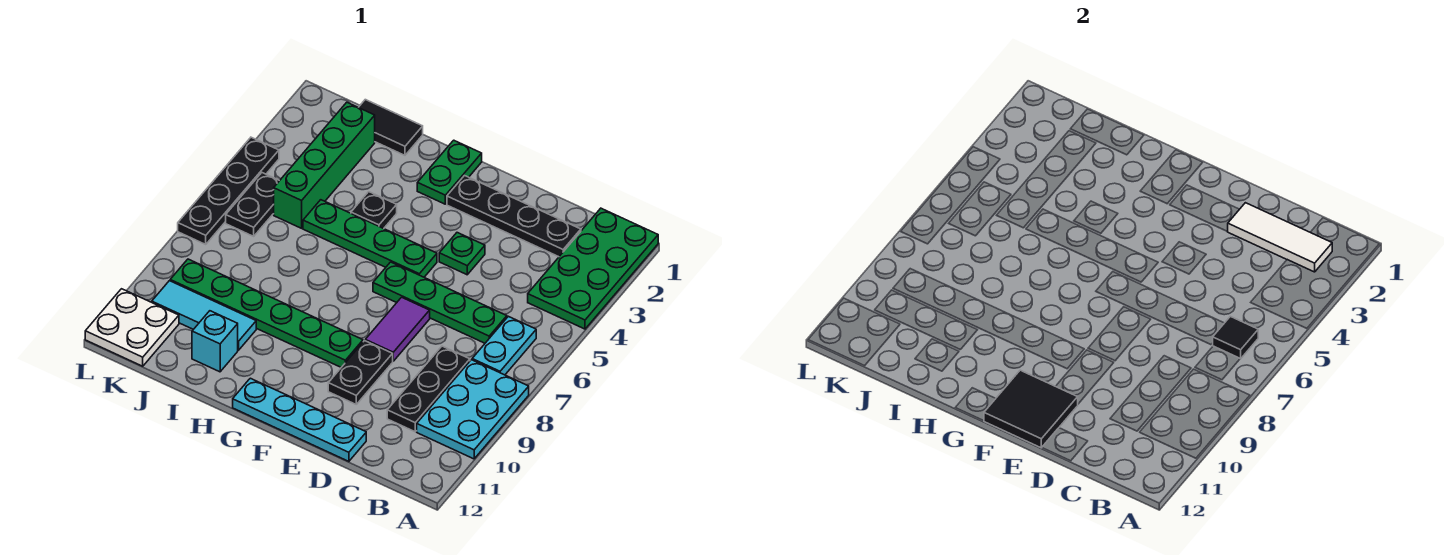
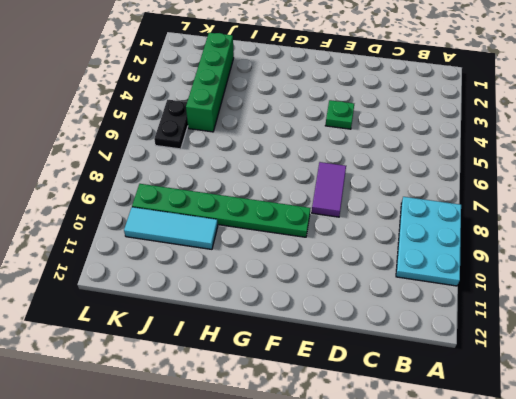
none -> green plate A1:B4 level 1
none -> cyan plate B6:B7 level 1
none -> black plate C2:F2 level 1

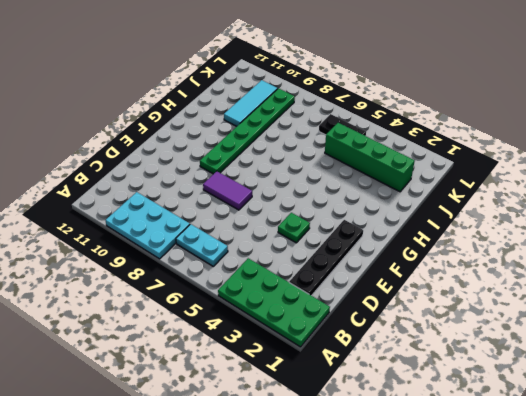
none -> green plate C6:F6 level 1
none -> black plate C8:C10 level 1
none -> cyan plate D12:G12 level 1

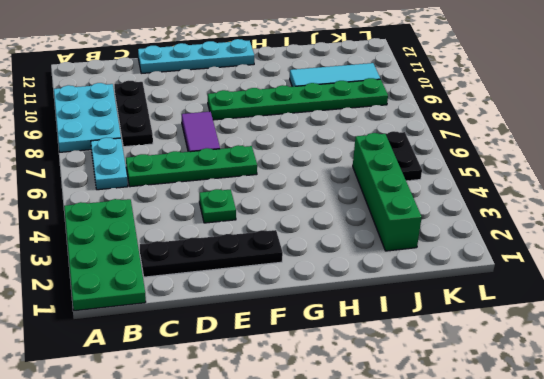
none -> black plate E9:E10 level 1
none -> green plate F5:I5 level 1
none -> green plate G1:G2 level 1

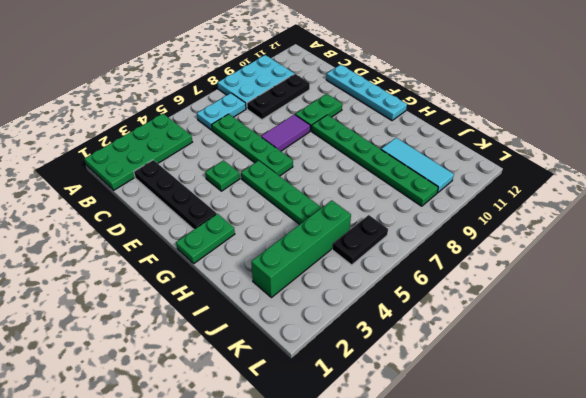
green plate E9:E10 level 1 -> black plate E9:E10 level 1
none -> black plate H4 level 1
none -> black tile I1:J1 level 1
none -> cyan brick I11 level 1

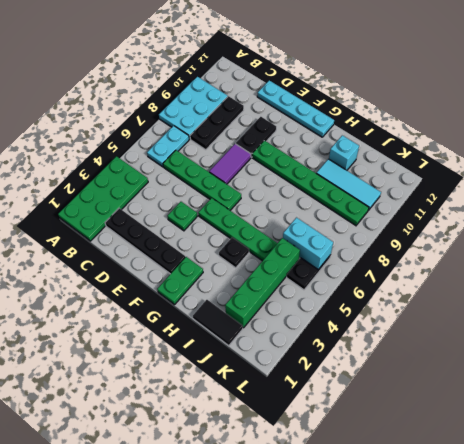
cyan brick J6:K6 level 2 -> none
none -> white plate K11:L12 level 1
none -> black plate L4:L7 level 1
none -> white tile B2:D2 level 2

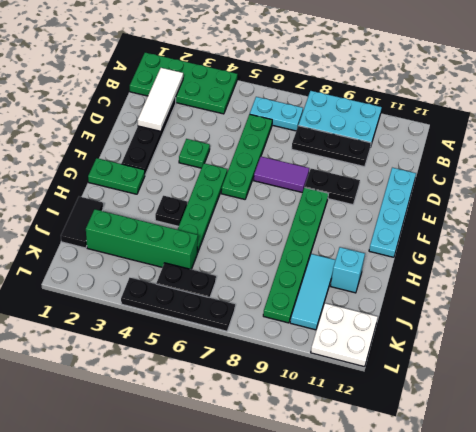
none -> black tile B6 level 2
none -> black tile E11:F12 level 2

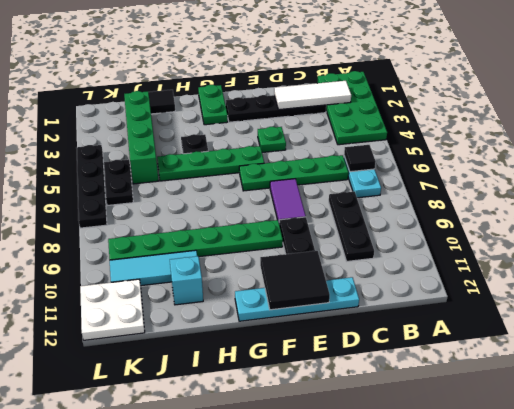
none -> cyan plate A8:B10 level 1

